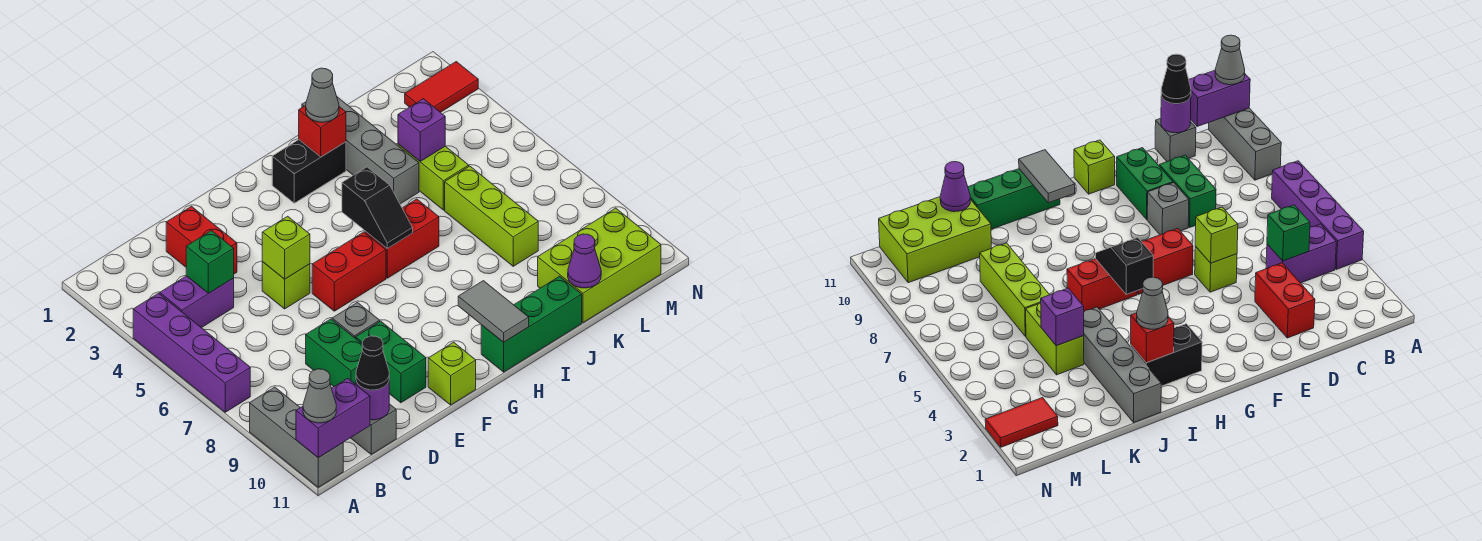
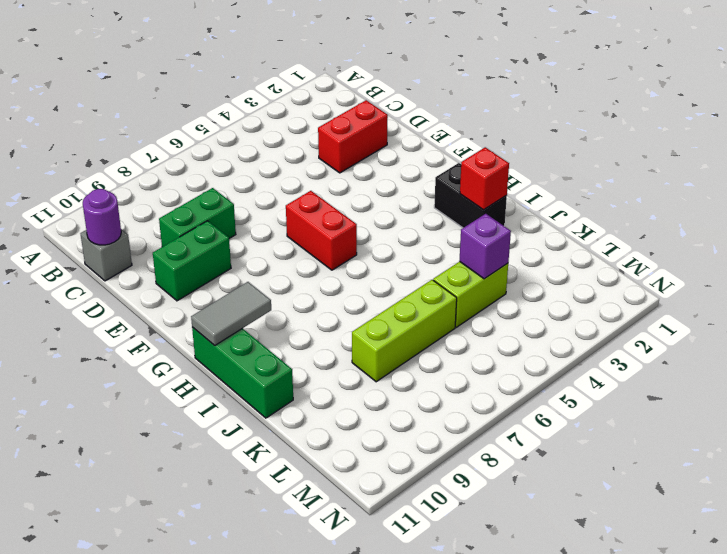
none -> purple brick A4:A7 level 1
none -> grey brick A9:A11 level 1
none -> purple brick B4:C4 level 1
none -> lime brick E5 level 1

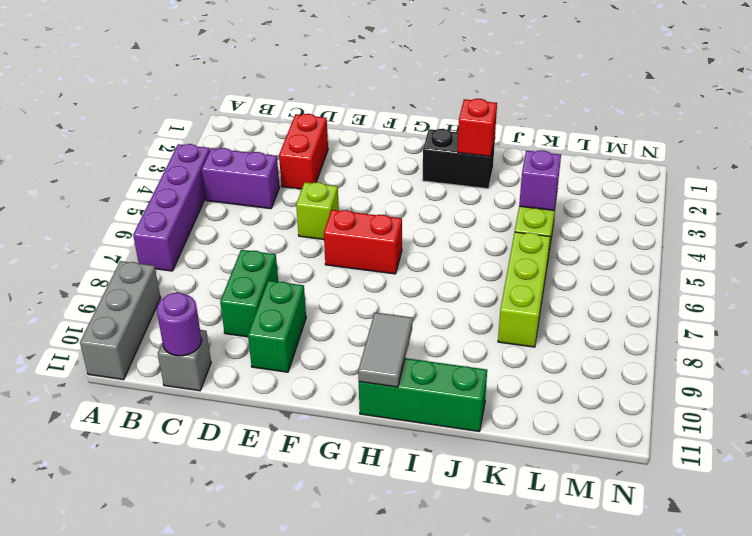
none -> grey brick E8 level 1
none -> lime brick F11 level 1
none -> red brick H6:I6 level 1
none -> grey brick J1:J4 level 1

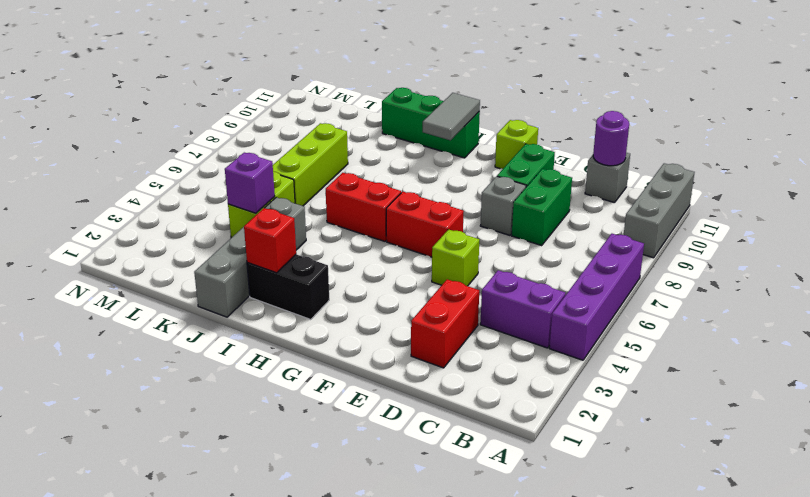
none -> lime brick K10:M11 level 1
none -> red tile M2:N2 level 1
none -> purple brick A11:B11 level 2
none -> green brick C4 level 2

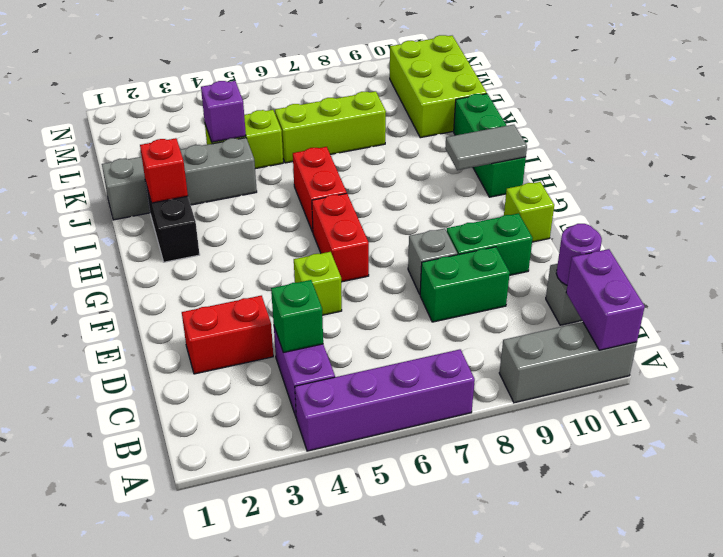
none -> red tile M2:N2 level 1
none -> lime brick E5 level 2
none -> black slope H5:H6 level 2 top 5
none -> purple cone K11 level 2

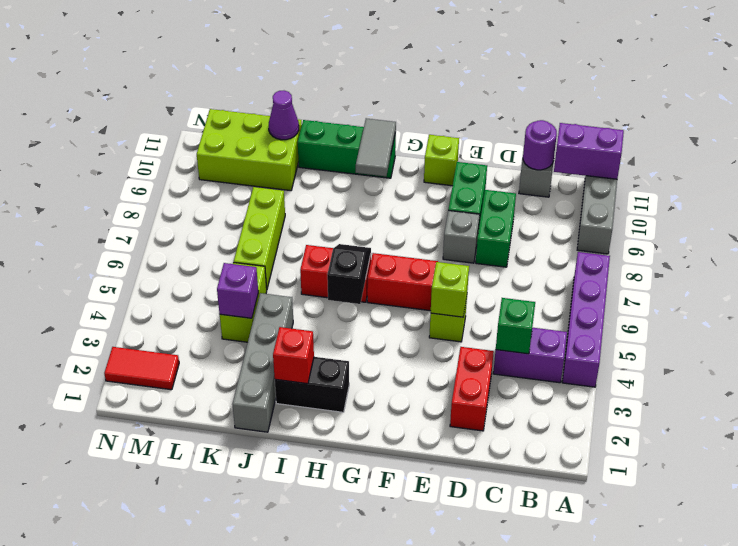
none -> grey cone A11 level 3
none -> black cone C11 level 3
none -> grey cone I2 level 3

